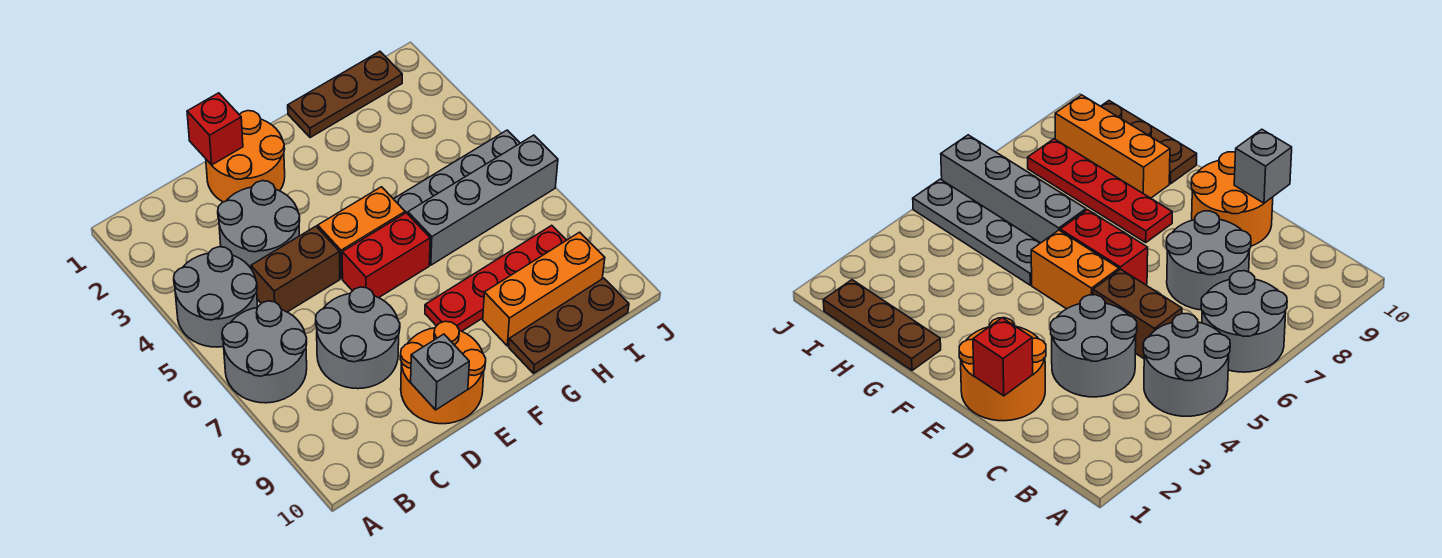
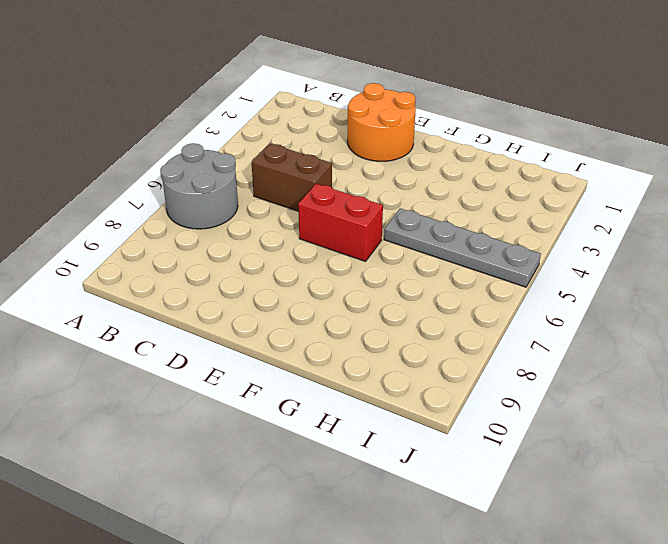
none -> grey round brick A4:B5 level 1
none -> grey round brick C3:D4 level 1
none -> grey round brick C7:D8 level 1

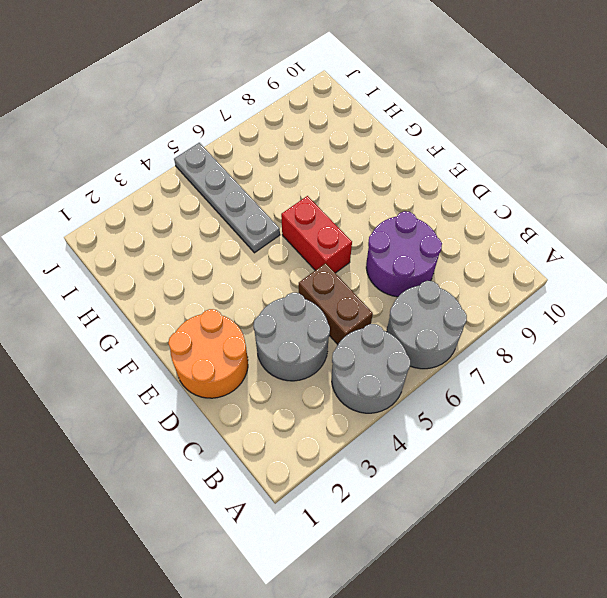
purple round brick C7:D8 level 1 -> grey round brick C7:D8 level 1
none -> orange round brick D9:E10 level 1
none -> orange brick E5:F5 level 1
none -> red plate F8:I8 level 1

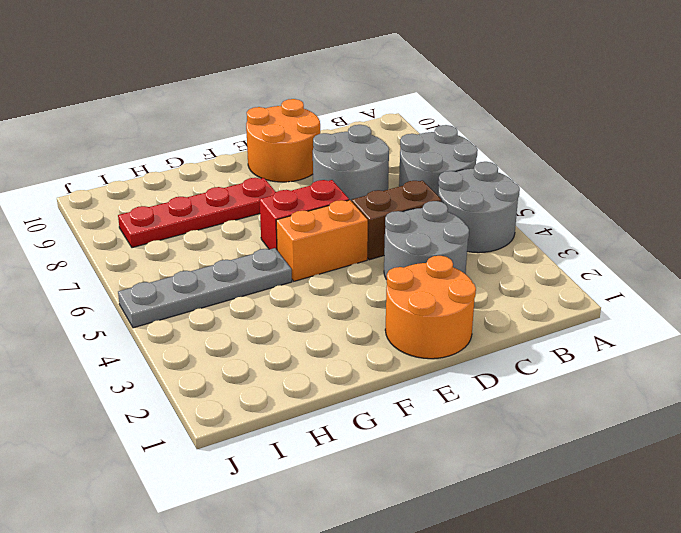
none -> brown plate G1:I1 level 1
none -> grey brick G6:J6 level 1
none -> orange brick G9:I9 level 1

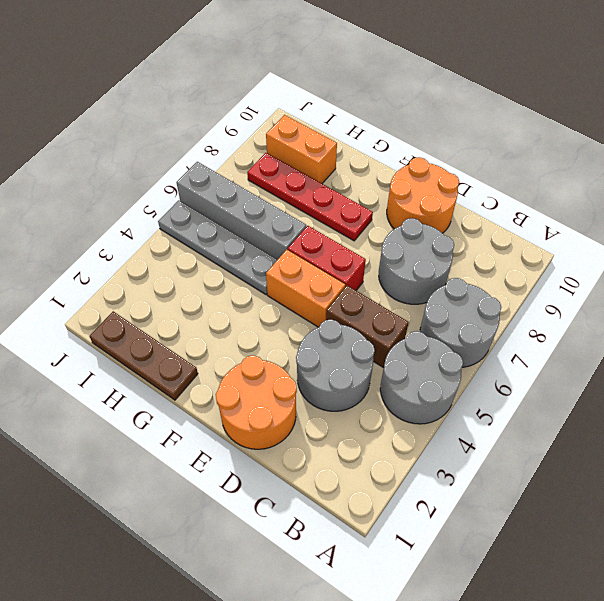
orange brick H9:I9 level 1 -> orange brick G9:I9 level 1
none -> brown plate G10:I10 level 1
none -> red brick D1 level 2
none -> grey brick D10 level 2

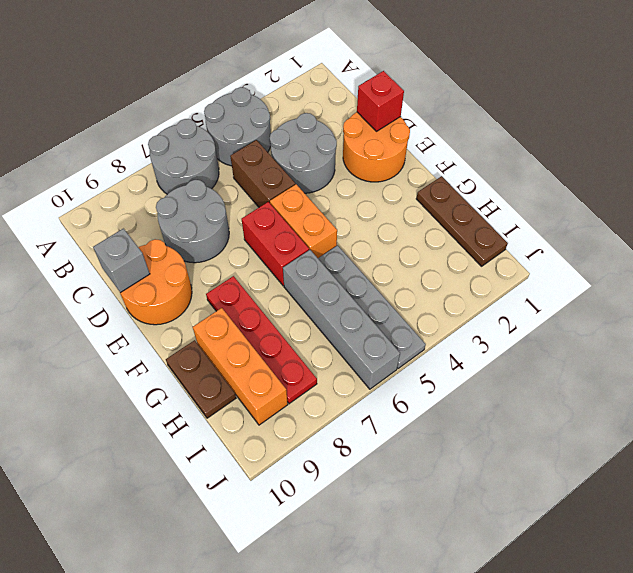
brown plate G10:H10 level 1 -> brown plate G10:I10 level 1

